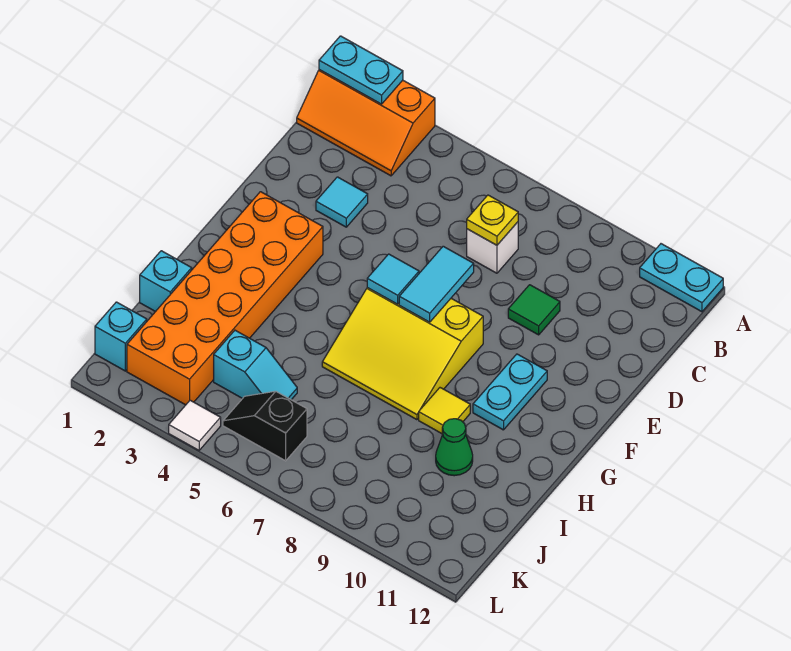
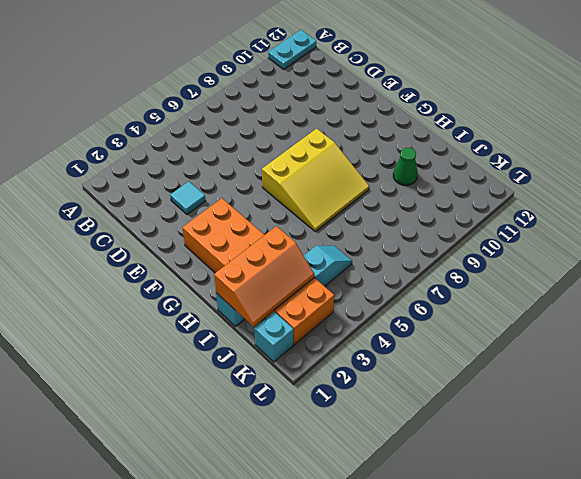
orange slope I1:J3 level 2 top I -> orange slope A1:B3 level 1 top A
none -> white brick C7 level 1
none -> green tile D9 level 1
none -> cyan plate F10:G10 level 1

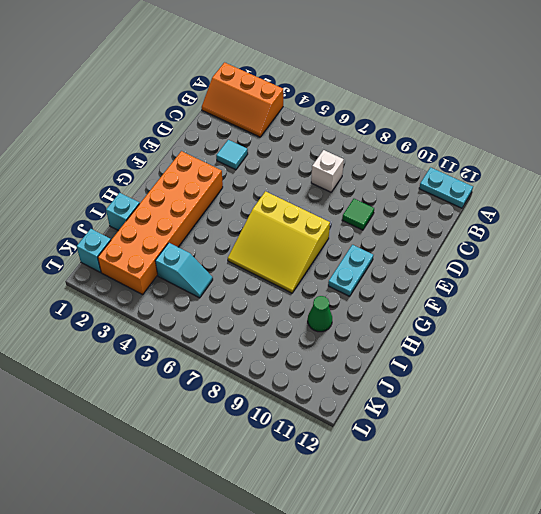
none -> yellow tile H9 level 1
none -> black slope K5:K6 level 1 top 6
none -> white tile L4 level 1

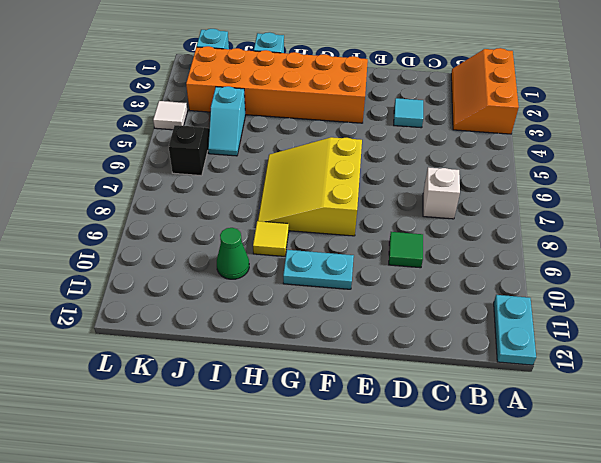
none -> cyan plate A1:A2 level 2
none -> yellow plate C7 level 2
none -> cyan tile E7:F7 level 2

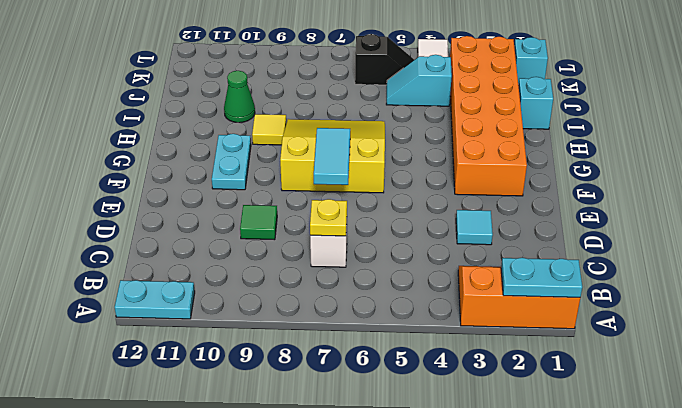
none -> cyan tile F6 level 2

